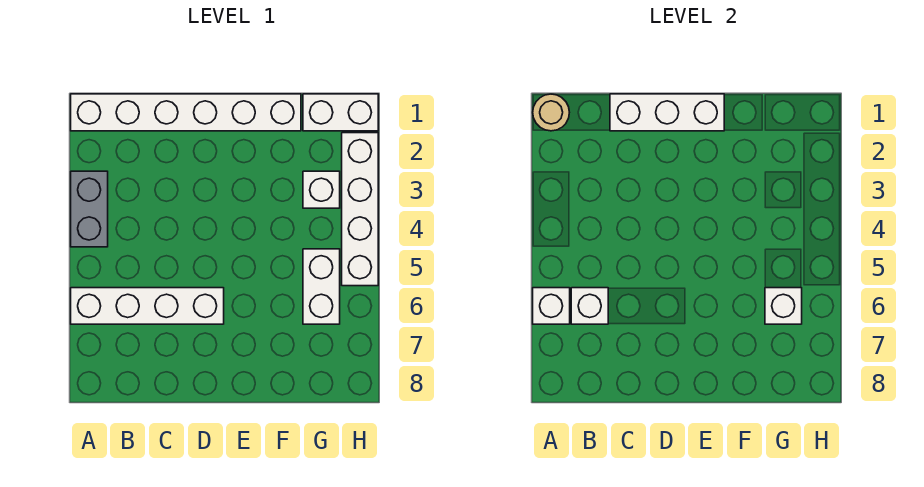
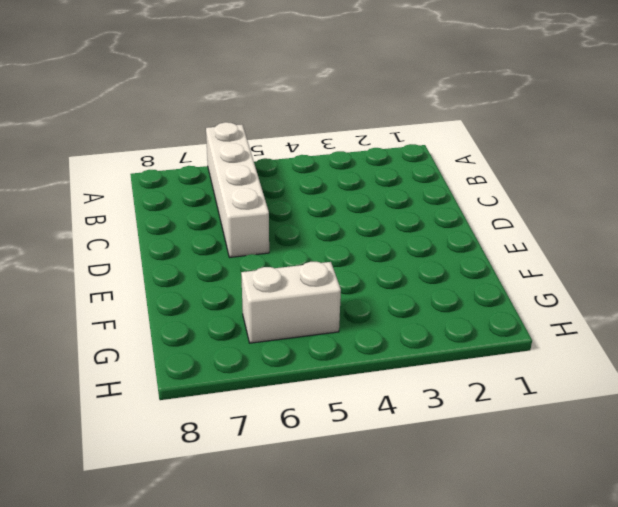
none -> white brick A1:F1 level 1
none -> grey brick A3:A4 level 1
none -> white brick G1:H1 level 1

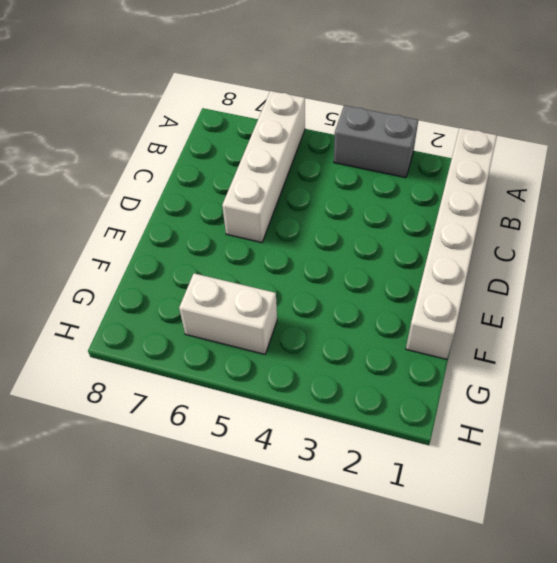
none -> white brick G1:H1 level 1
none -> white brick G3 level 1
none -> white brick H2:H5 level 1

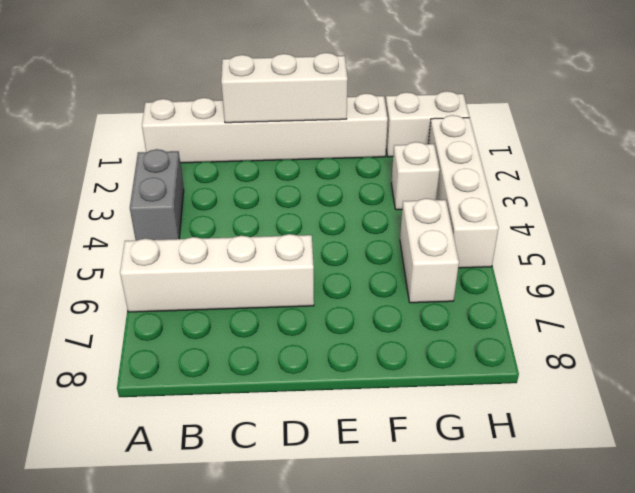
none -> tan round brick A1 level 2
none -> white brick A6 level 2
none -> white brick B6 level 2

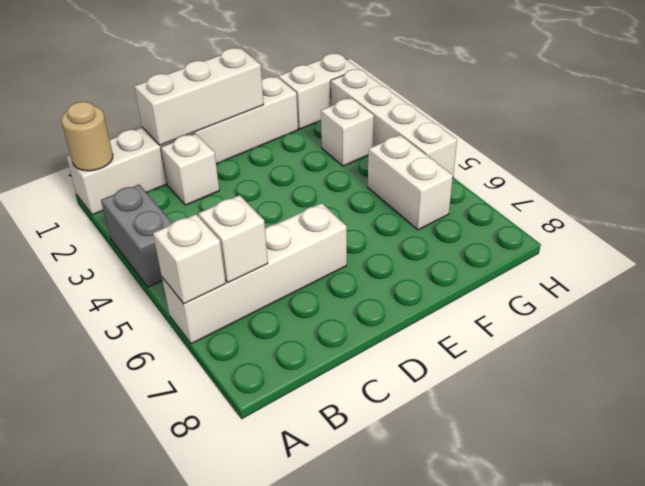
white brick C2 level 1 -> white brick G6 level 2

